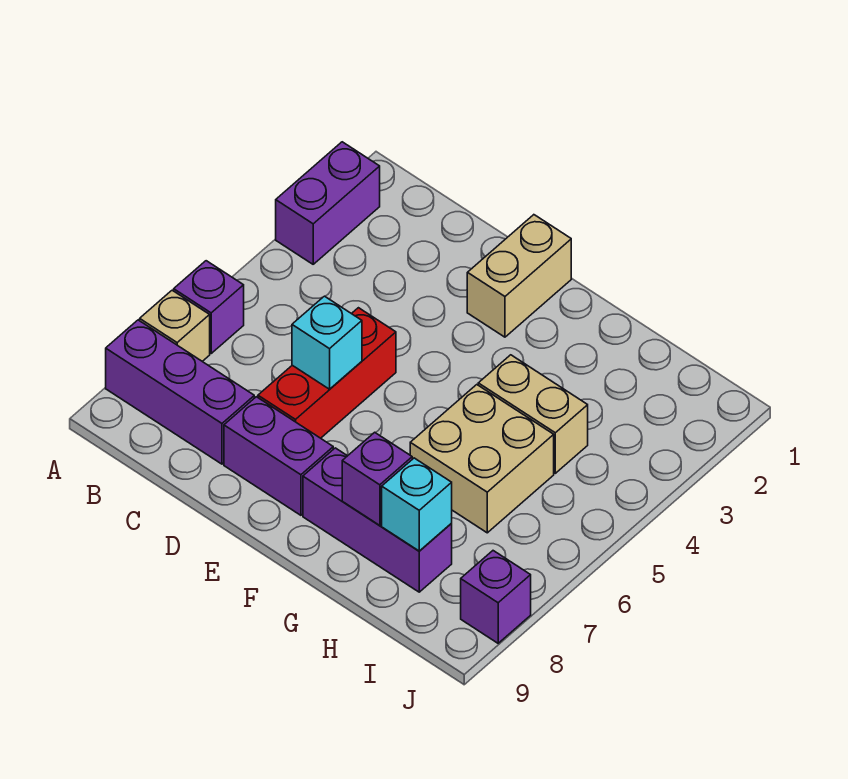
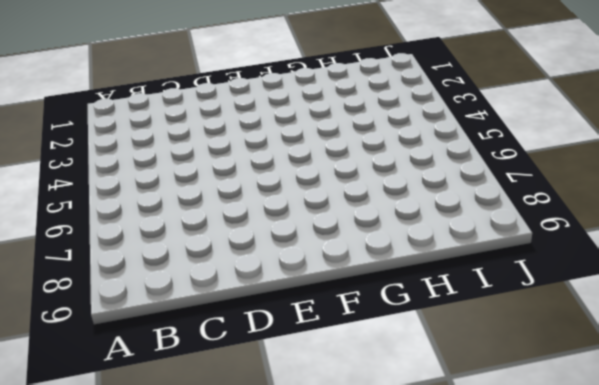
none -> purple brick A2:A3 level 1
none -> purple brick A6 level 1
none -> tan brick A7 level 1

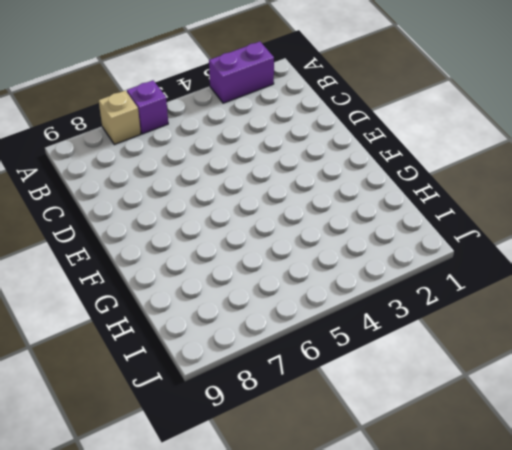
none -> purple brick A8:C8 level 1
none -> red brick D5:D7 level 1
none -> purple brick D8:E8 level 1

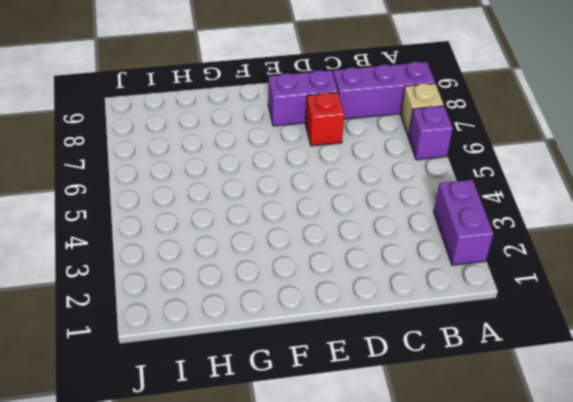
red brick D7 level 1 -> red brick D5:D7 level 1
none -> tan brick E1:E2 level 1
none -> purple brick F8:H8 level 1
none -> tan brick G4:H4 level 1

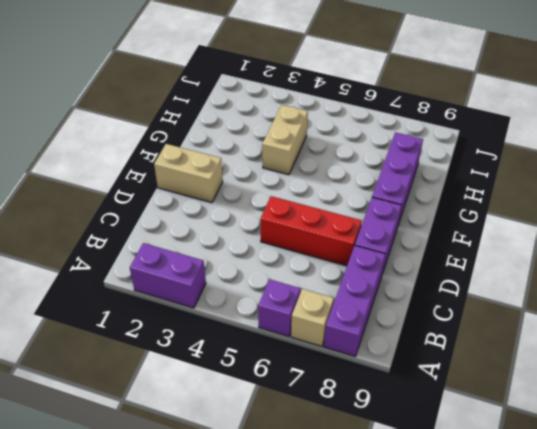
none -> tan brick G5:H6 level 1
none -> purple brick J8 level 1
none -> cyan brick D6 level 2

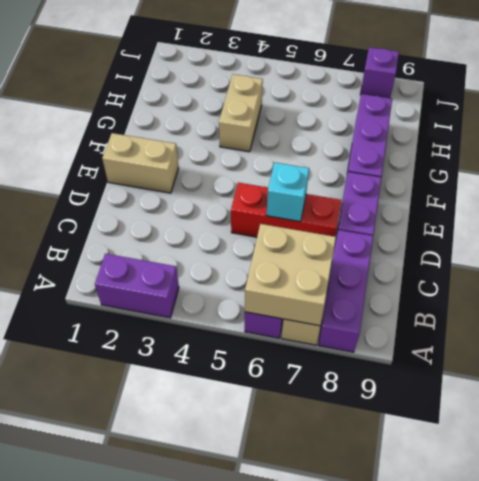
tan brick A6:B7 level 2 -> tan brick G5:H6 level 1
none -> purple brick G8 level 2
none -> cyan brick H8 level 2

